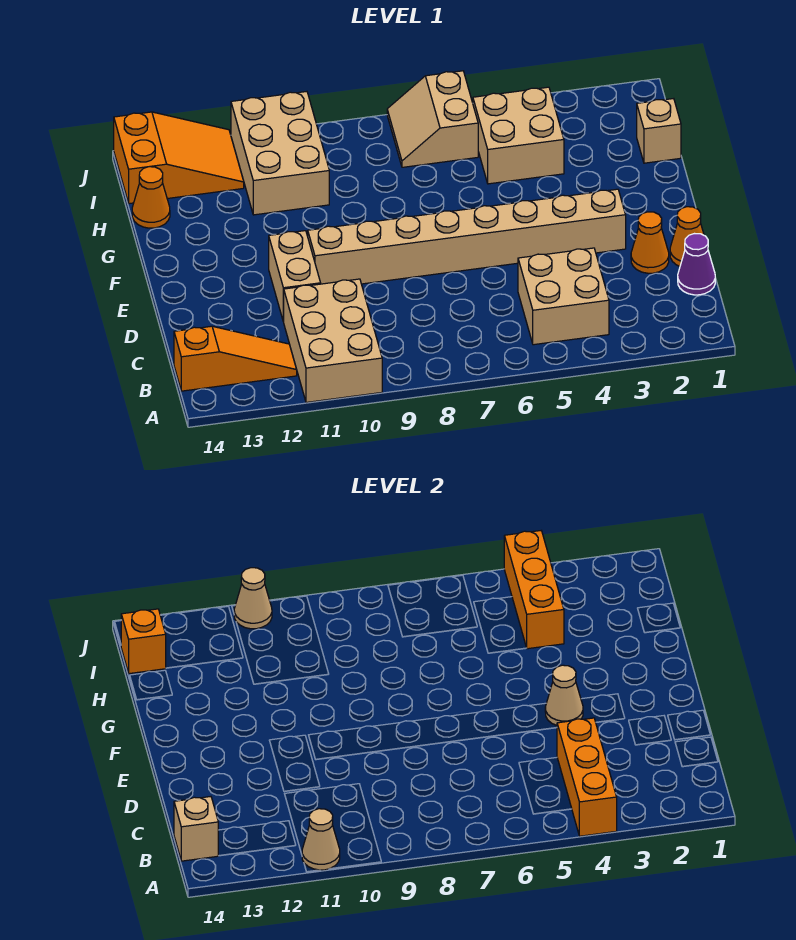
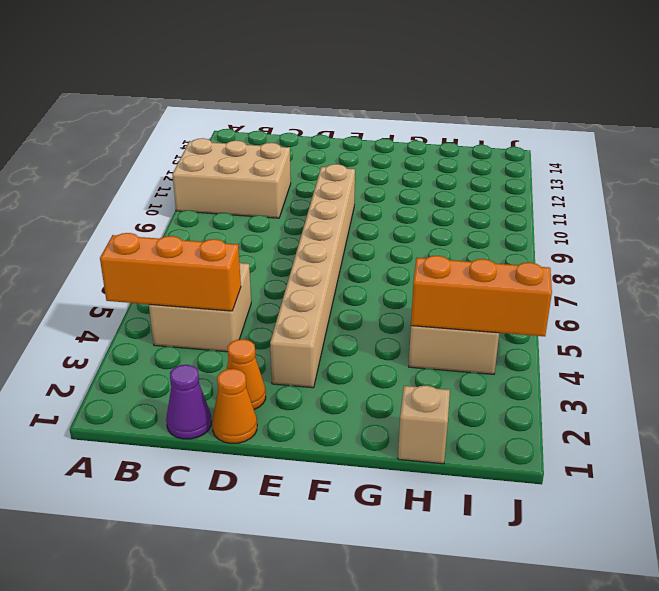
none -> orange slope B12:B14 level 1 top 14
none -> tan brick D11:E11 level 1
none -> tan brick H10:J11 level 1

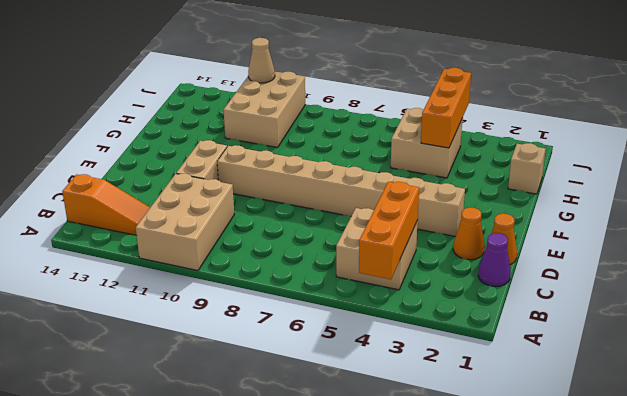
none -> orange cone H14 level 1
none -> tan slope I6:J7 level 1 top 6
none -> orange slope I12:J14 level 1 top 14

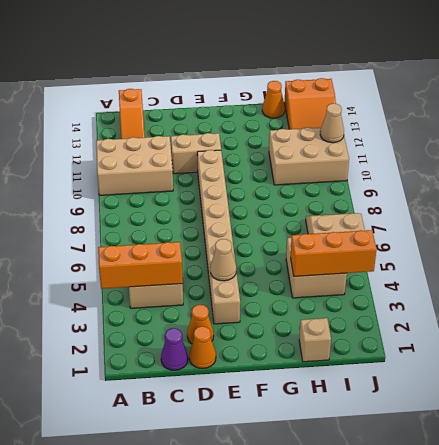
none -> tan cone A11 level 2
none -> tan brick B14 level 2
none -> orange brick I14 level 2

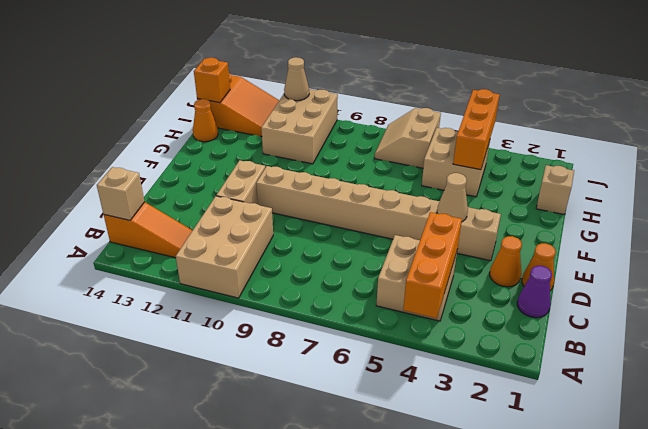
none -> tan cone A11 level 2

